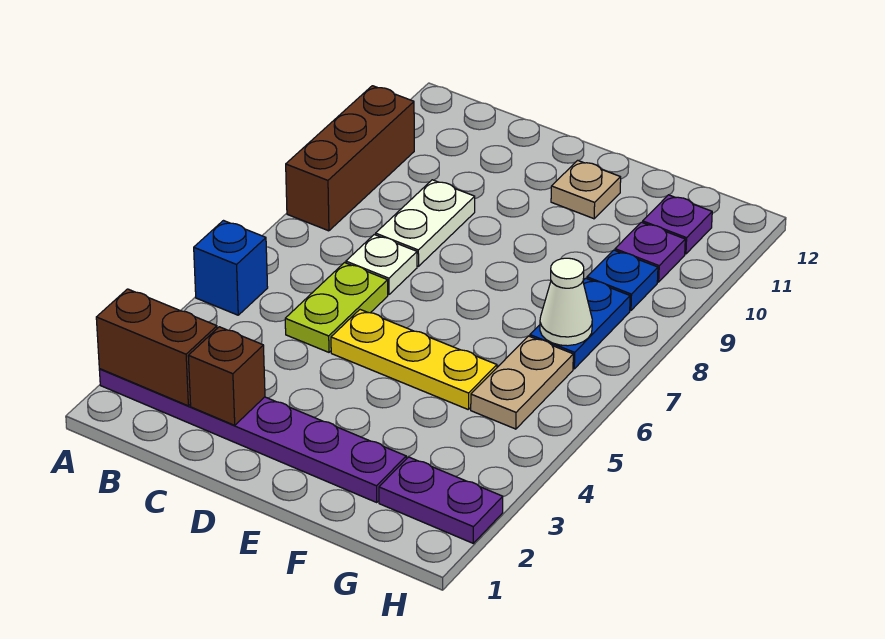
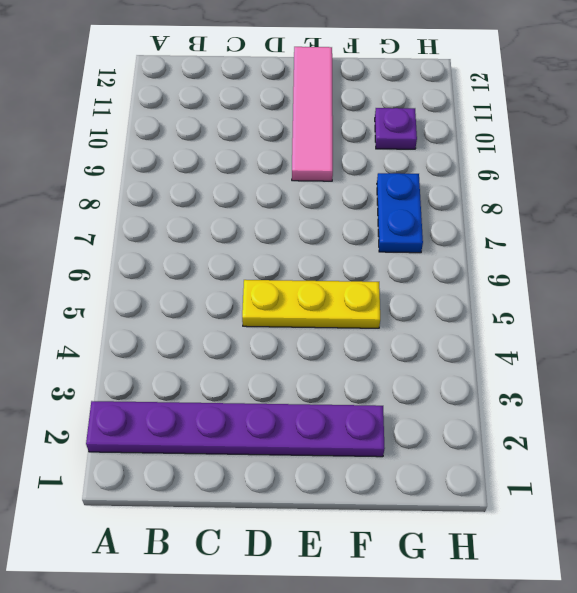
pink tile E9:E12 level 1 -> tan plate E11 level 1
none -> blue brick A5 level 1
none -> brown brick A8:A10 level 1
none -> lime plate C5:C6 level 1

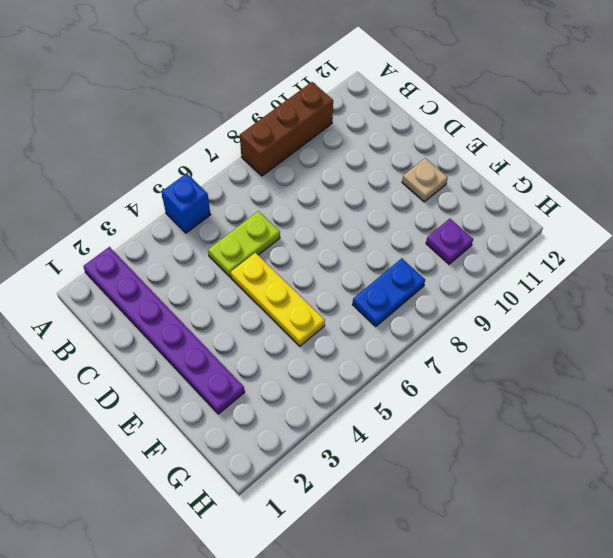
none -> white plate C7 level 1
none -> white plate C8:C9 level 1
none -> purple plate G2:H2 level 1

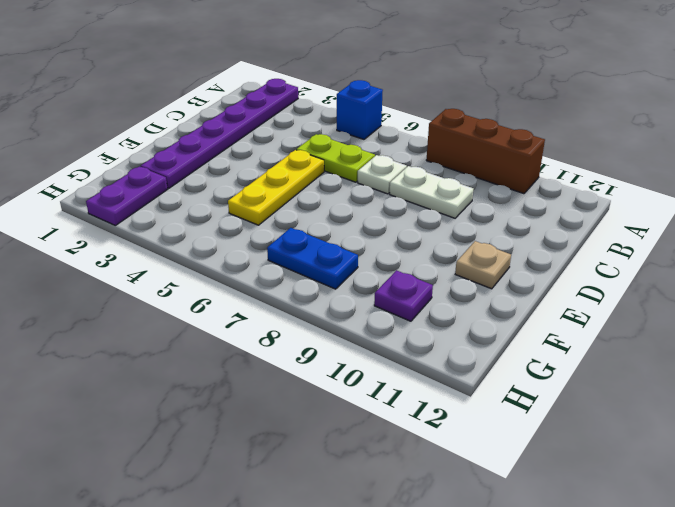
none -> tan plate G5:G6 level 1
none -> blue plate G9 level 1
none -> purple plate G11 level 1

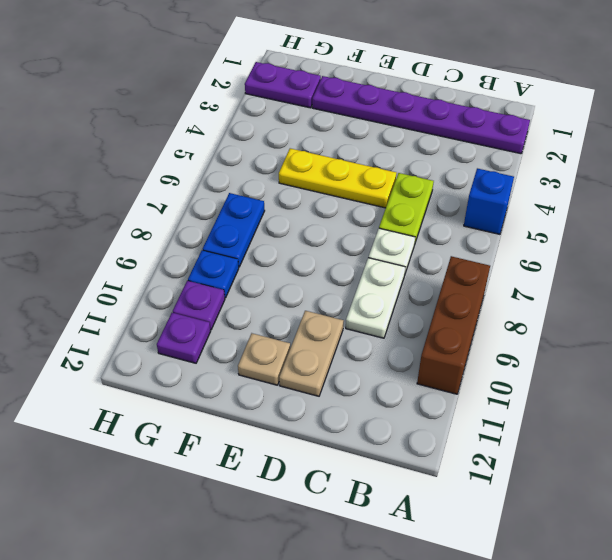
tan plate D10:D11 level 1 -> tan plate G5:G6 level 1
none -> brown brick A2:B2 level 2
none -> brown brick C2 level 2
none -> white cone G7 level 2

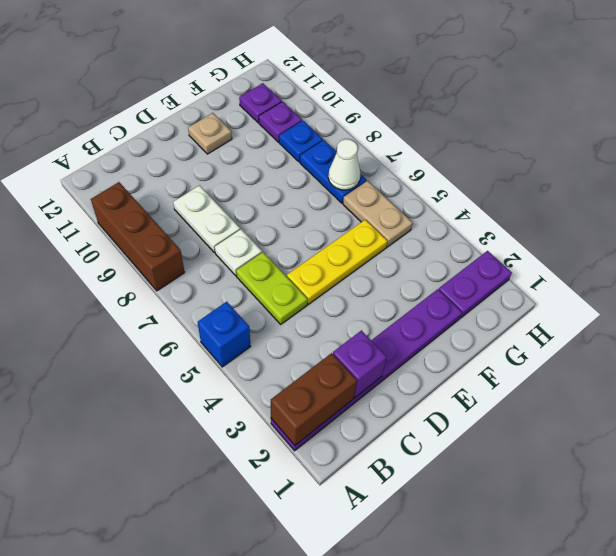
purple brick C2 level 2 -> brown brick C2 level 2

